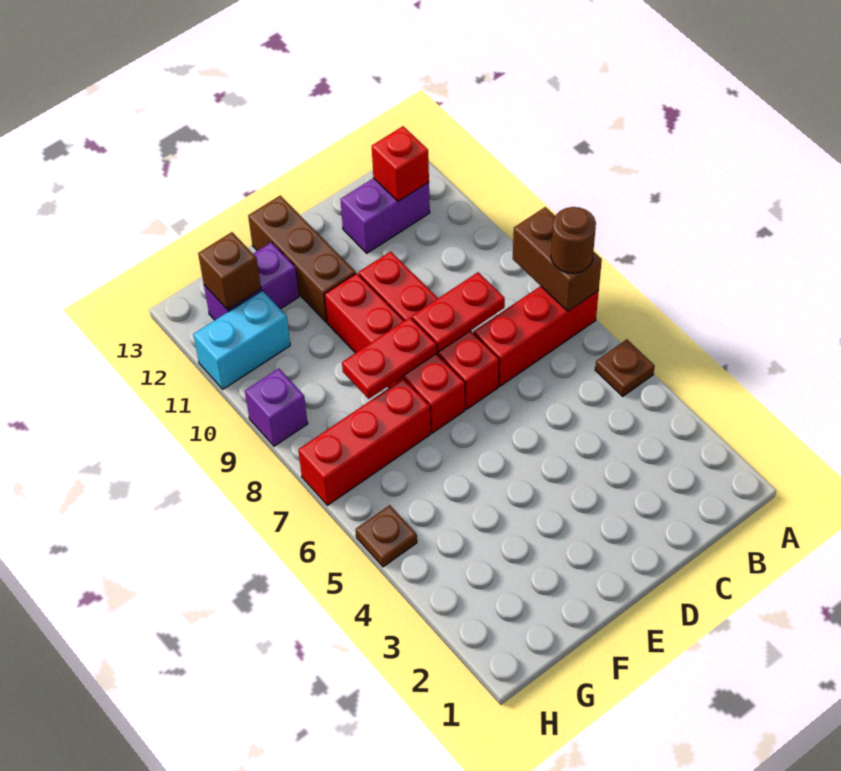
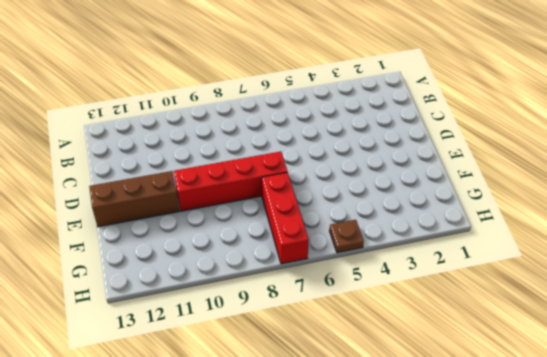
none -> brown plate A5 level 1
none -> red brick A7:C7 level 1
none -> purple brick B12:C12 level 1

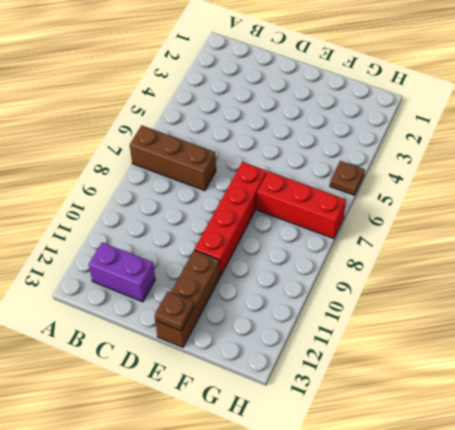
brown brick A7:C7 level 1 -> red brick A7:C7 level 1
brown plate E13 level 2 -> brown plate A5 level 1
none -> red brick D7:D10 level 1
none -> purple brick F12:G12 level 1
none -> cyan brick G11:H11 level 1

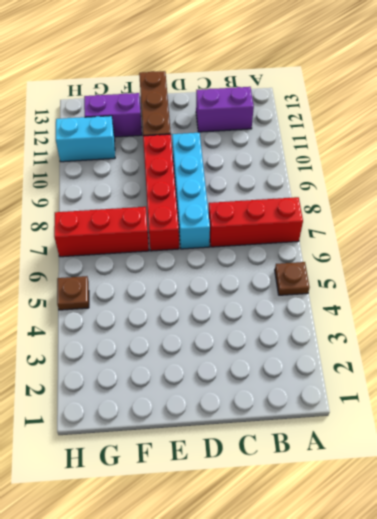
cyan brick D7:D10 level 1 -> red brick D7:D10 level 1
none -> purple brick H9 level 1
none -> brown brick A7:A8 level 2
none -> red brick B12 level 2

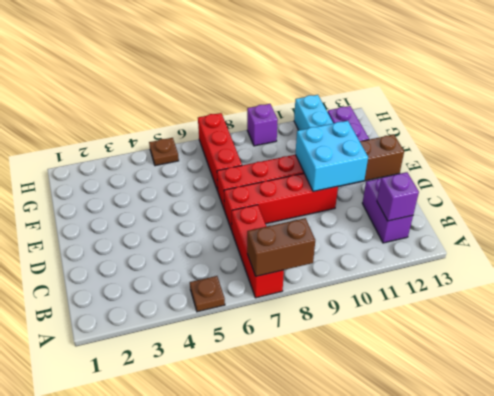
purple brick B12 level 2 -> red brick B12 level 2
cyan brick D10:E11 level 2 -> none
none -> red plate C8:D8 level 2
none -> red plate E8:F8 level 2
none -> brown brick G12 level 2

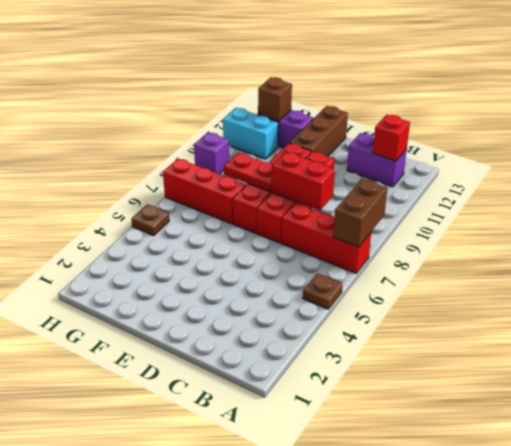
red brick C8:D8 level 2 -> red plate C8:D8 level 2
none -> brown round brick A7 level 3

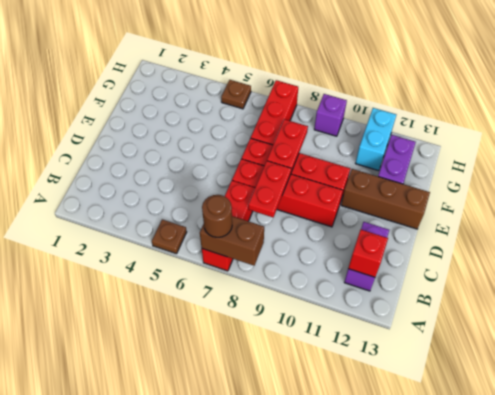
none -> brown brick G12 level 2

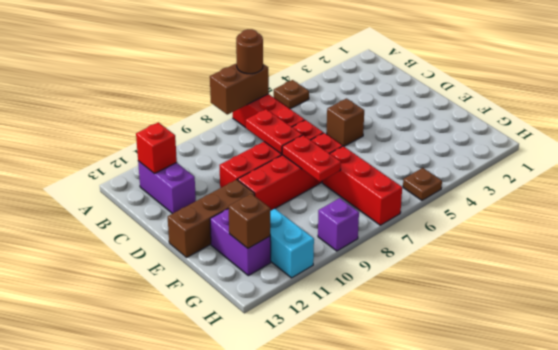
brown brick D5 level 1 -> none

